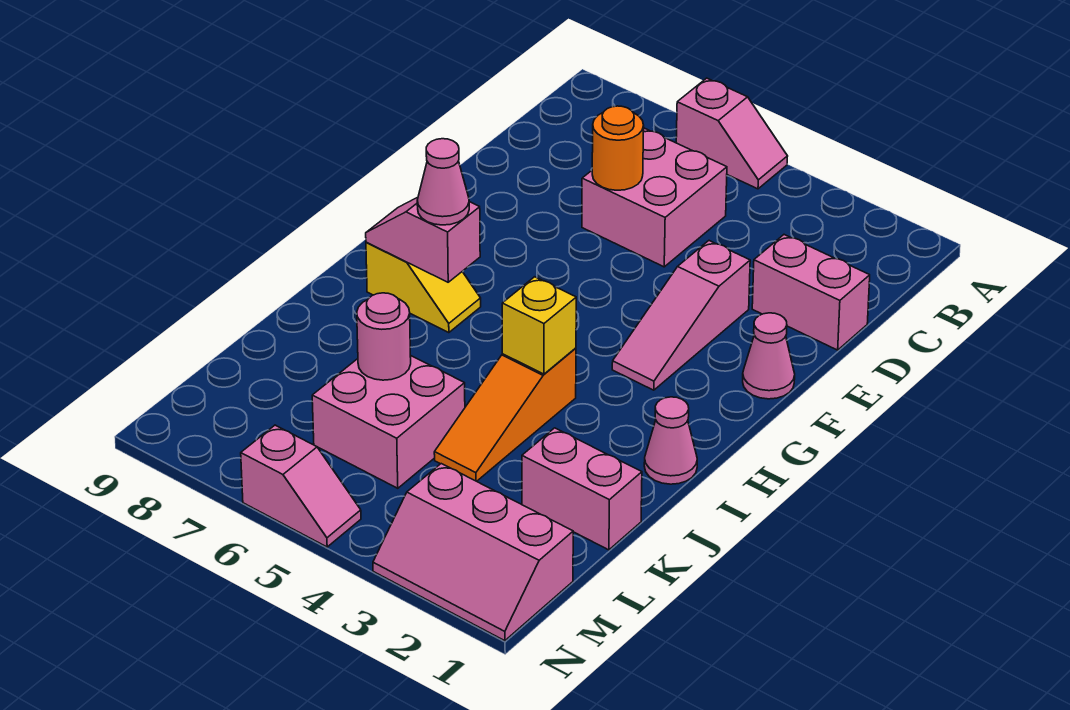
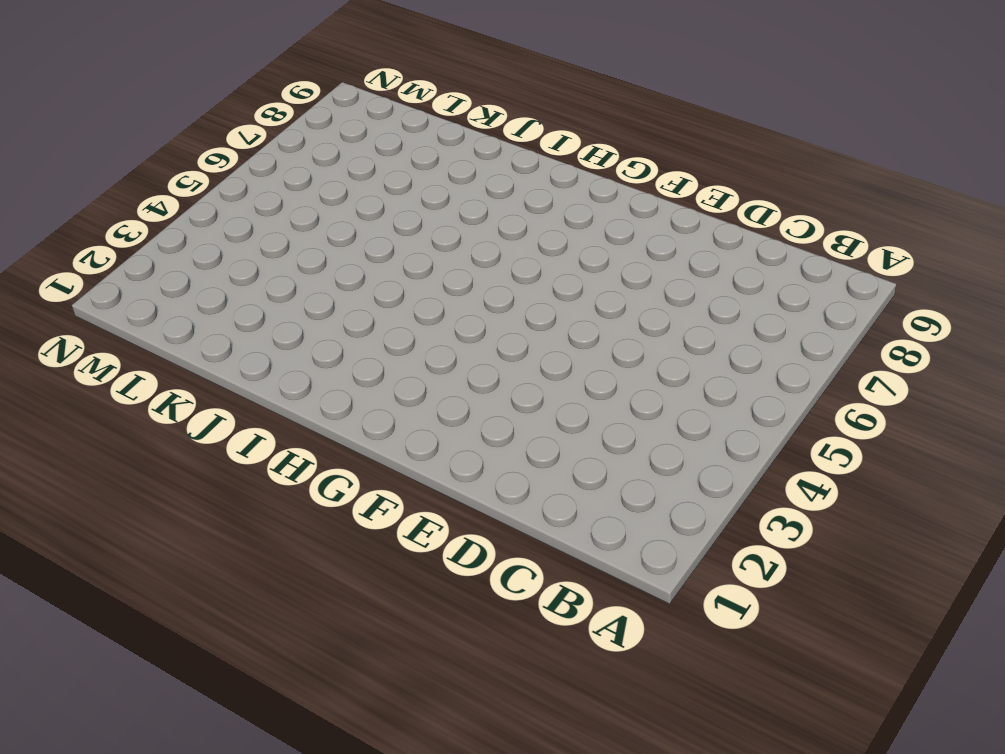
none -> pink slope A5:A6 level 1 top 6
none -> pink brick C5:D6 level 1
none -> pink brick D1:D2 level 1

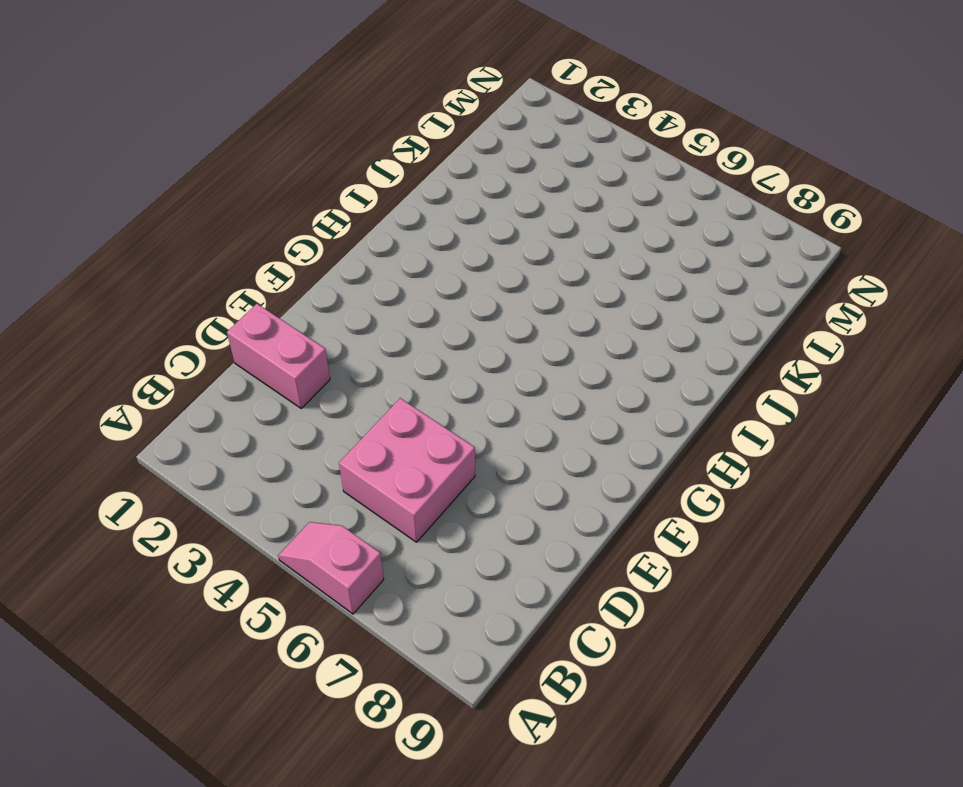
none -> pink slope E3:G3 level 1 top E
none -> pink cone F1 level 1
none -> yellow slope H7:H8 level 1 top 8

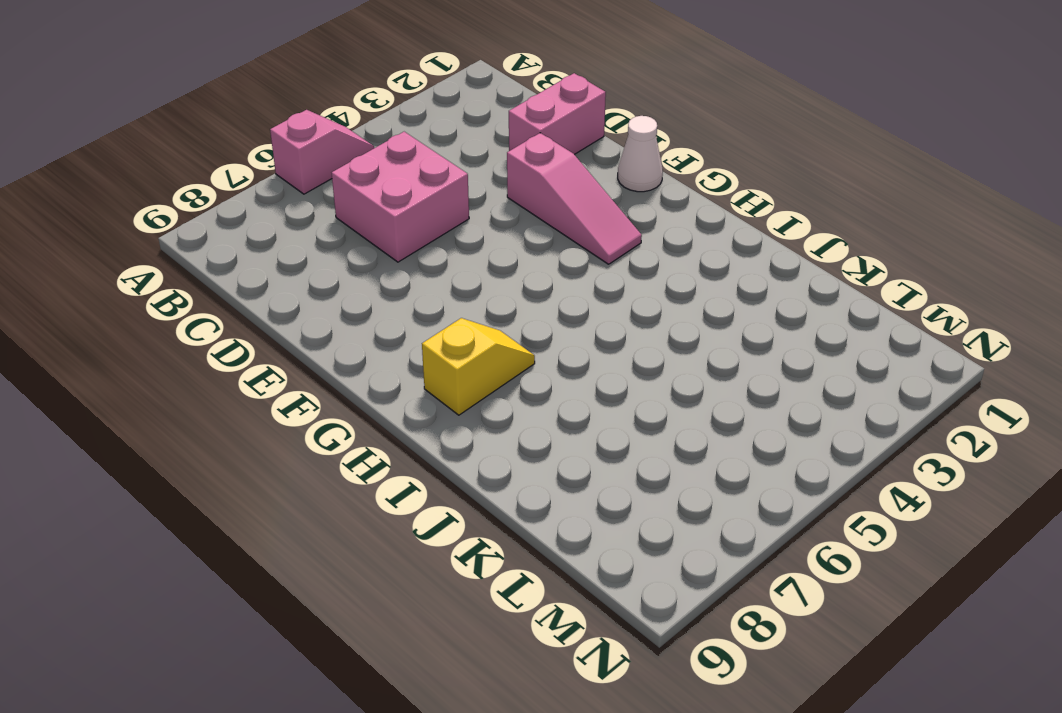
white cone F1 level 1 -> pink cone F1 level 1
none -> pink cone I1 level 1
none -> orange slope I4:K4 level 1 top I
none -> pink brick K1:K2 level 1

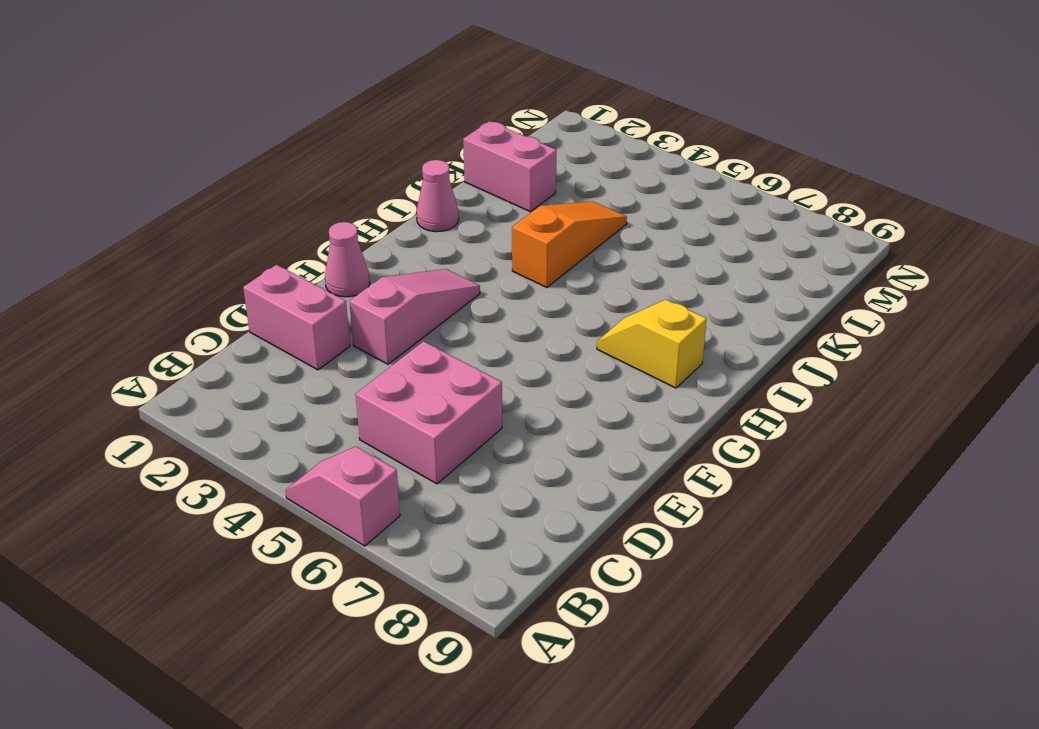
none -> pink brick K5:L6 level 1
none -> pink slope M1:N3 level 1 top M
none -> pink slope N5:N6 level 1 top 6

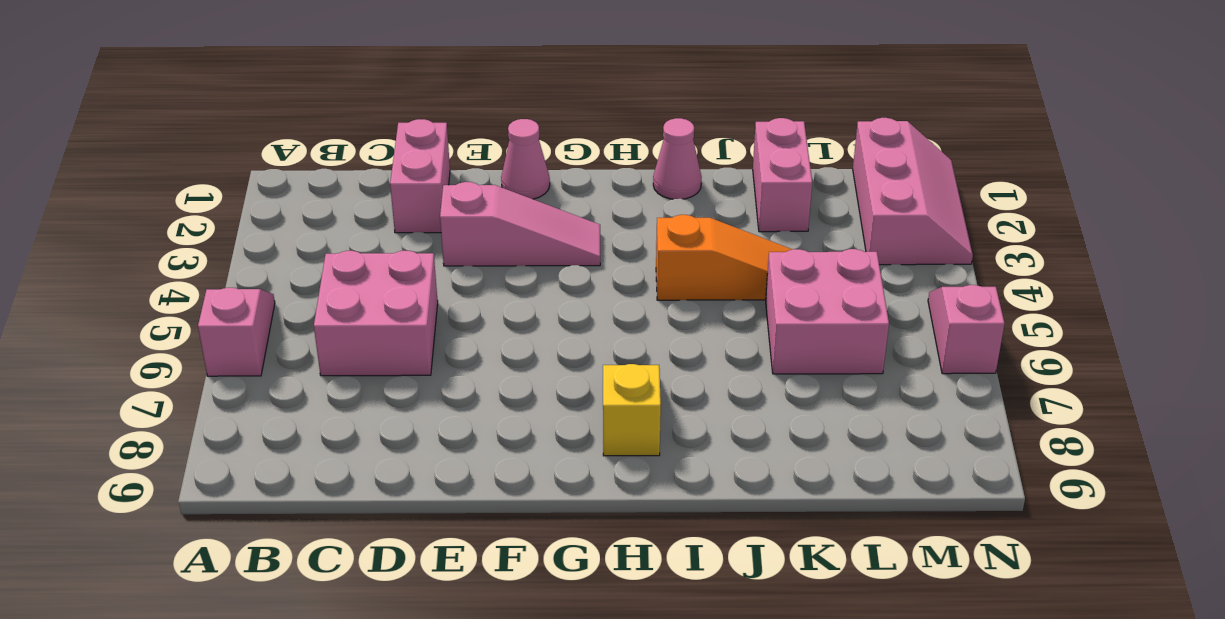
none -> orange round brick D6 level 2
none -> pink slope H7:H8 level 2 top 7
none -> yellow brick I4 level 2

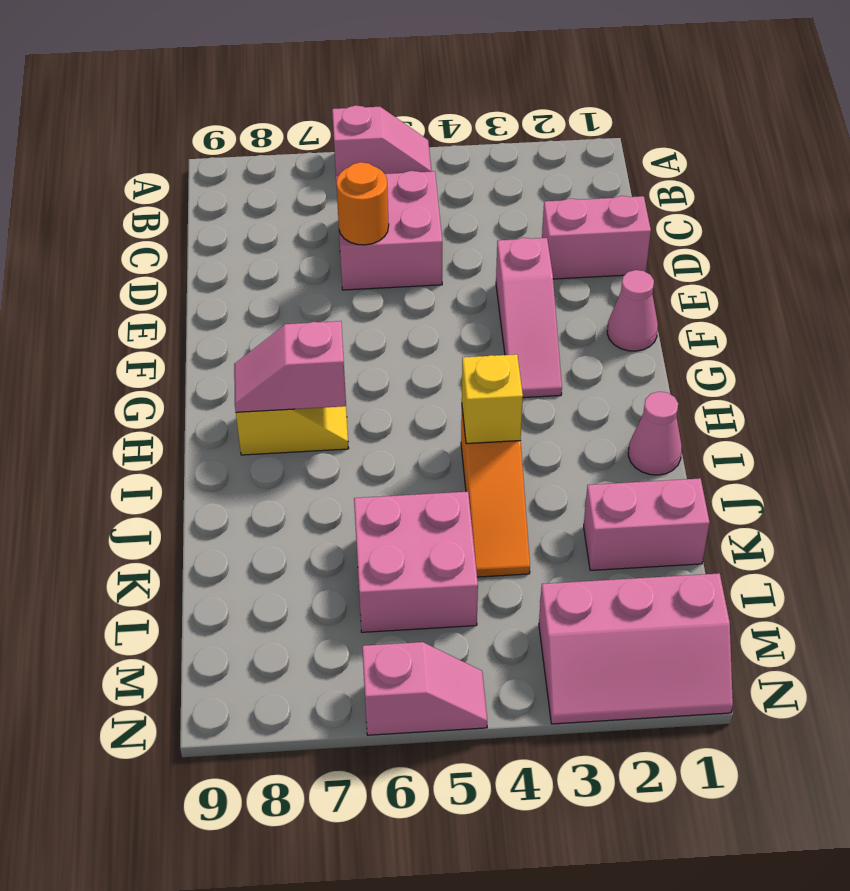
none -> pink round brick K6 level 2
none -> pink cone H7 level 3

